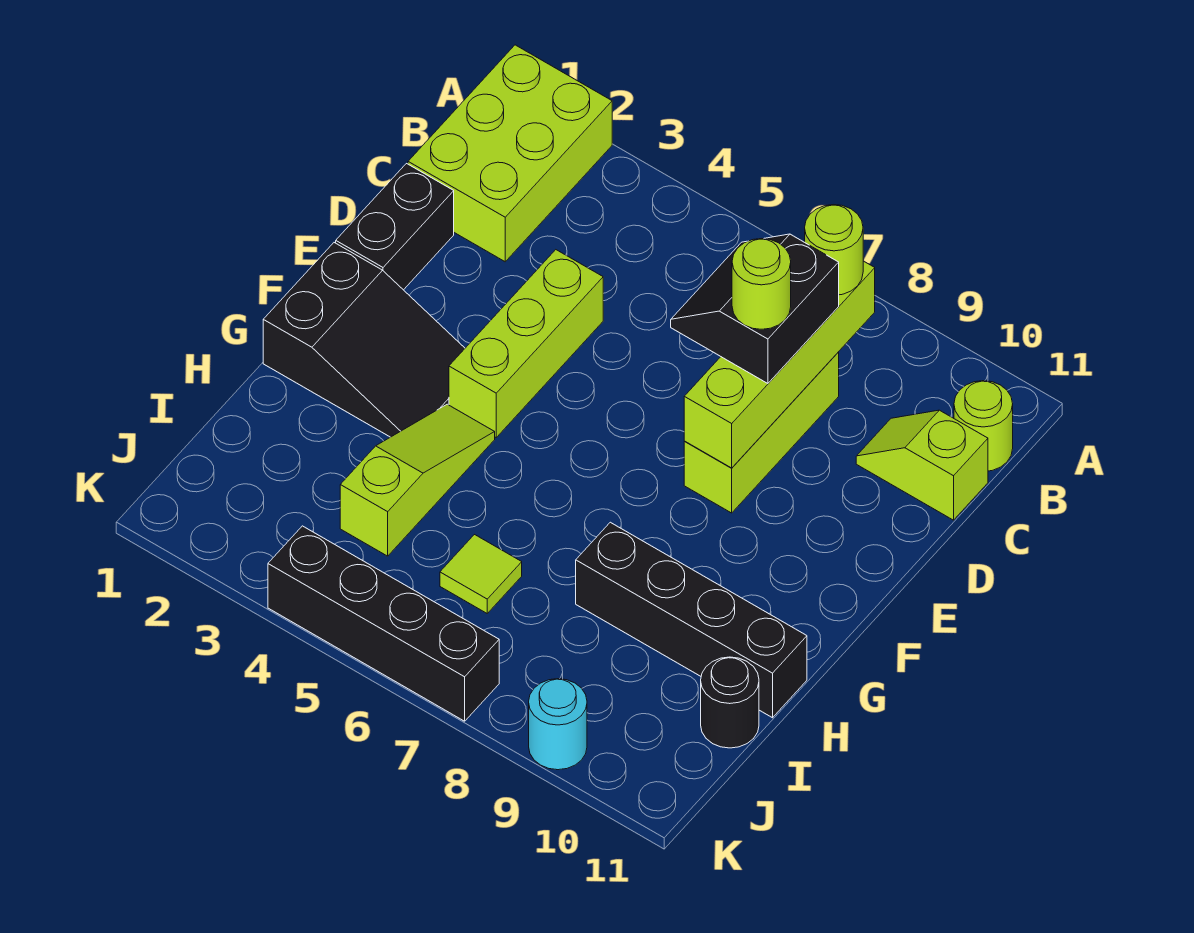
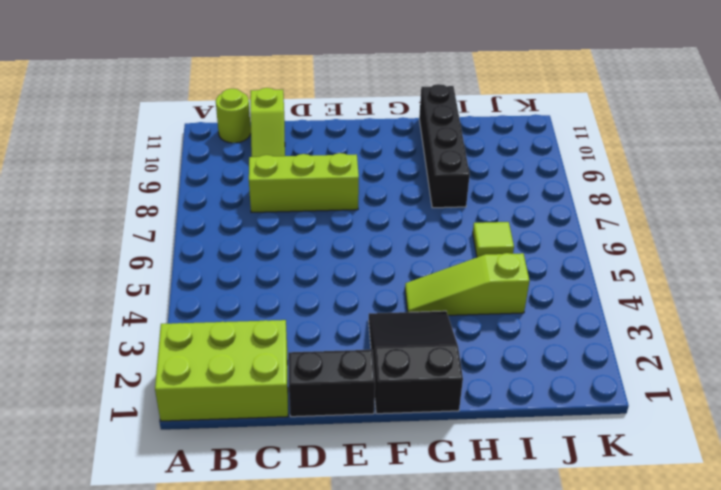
none -> lime brick D4:F4 level 1
none -> black round brick I11 level 1
none -> black brick K4:K7 level 1

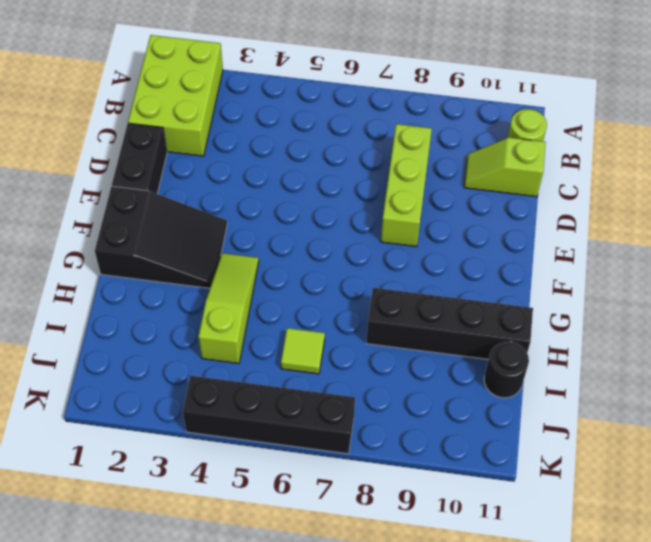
none -> lime brick D4:F4 level 1
none -> cyan round brick K9 level 1
none -> lime brick B8:E8 level 2

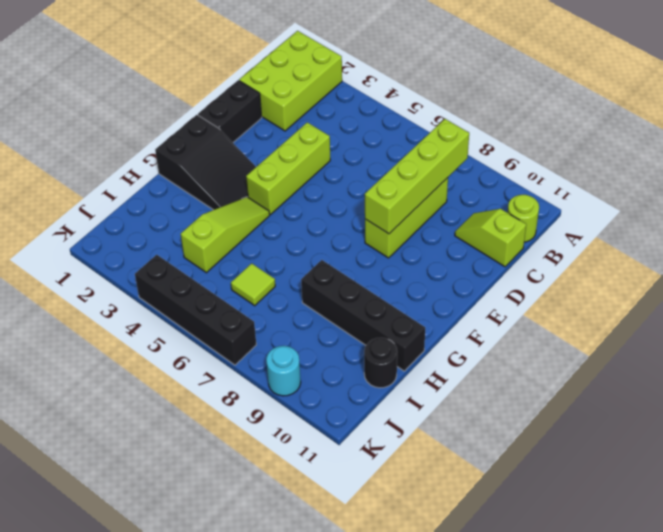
none -> lime round brick B8 level 3
none -> black slope C7:D8 level 3 top 8
none -> lime round brick D8 level 4

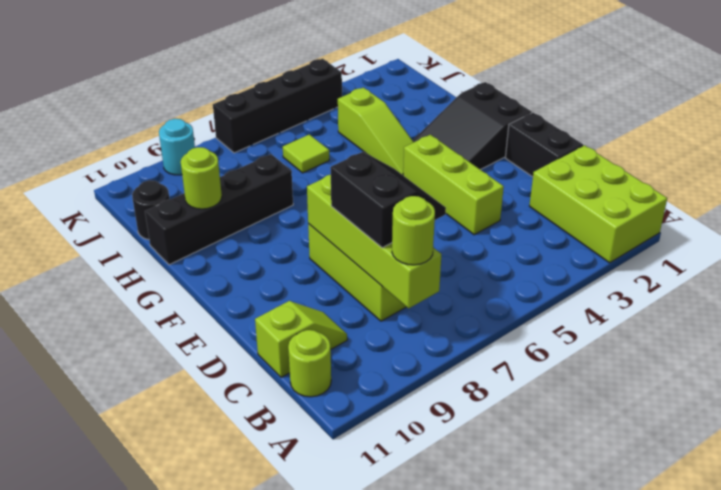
lime round brick H10 level 2 -> lime round brick D8 level 4

